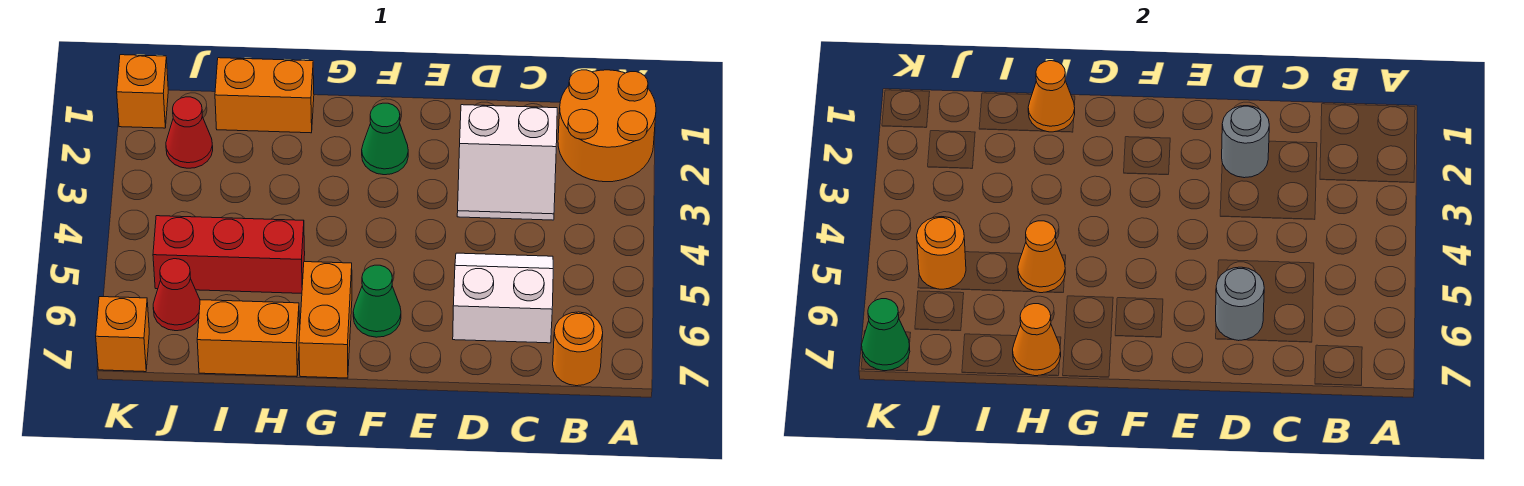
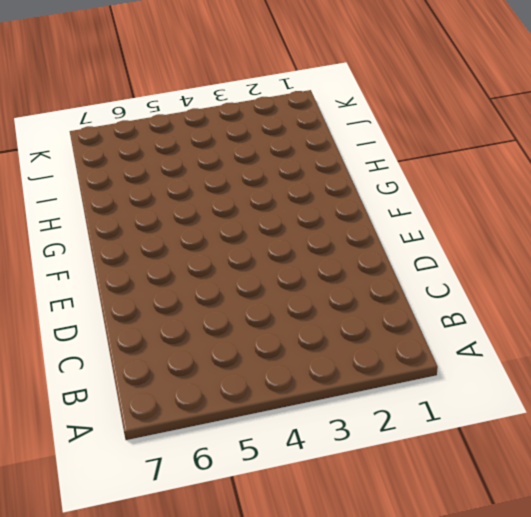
none -> orange round brick A1:B2 level 1
none -> orange round brick B7 level 1
none -> white slope C2:D3 level 1 top 2

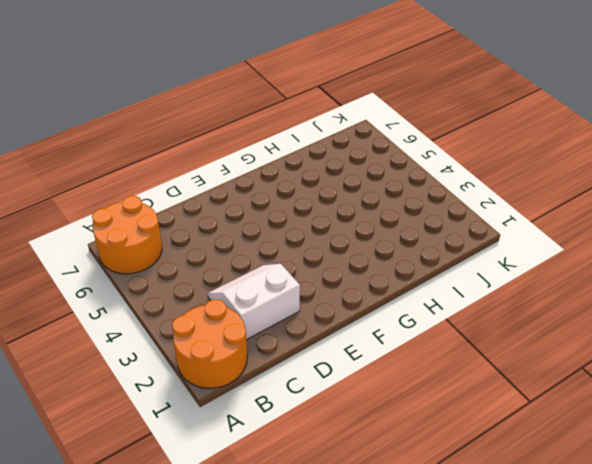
orange round brick A6:B7 level 1 -> orange round brick B7 level 1
none -> white slope C5:D6 level 1 top 6
none -> green cone F2 level 1
none -> green cone F6 level 1

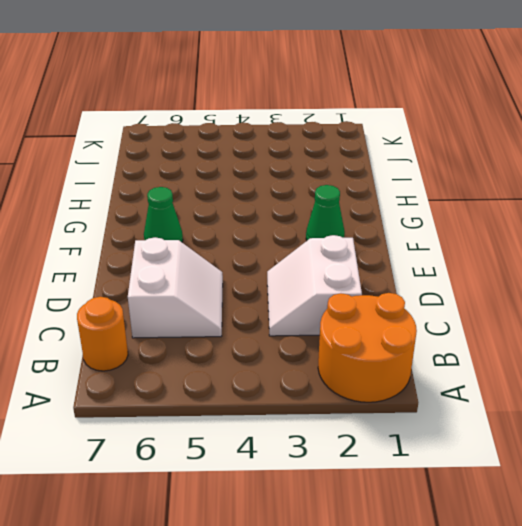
none -> orange brick G6:G7 level 1
none -> orange brick H1:I1 level 1
none -> red brick H5:J5 level 1

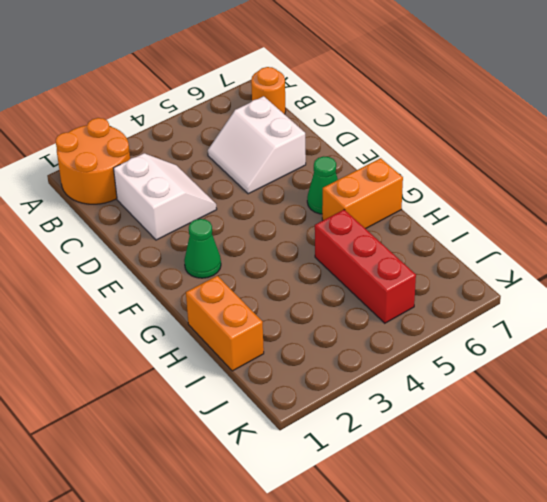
none -> orange brick H7:I7 level 1
none -> red cone J2 level 1
none -> red cone J6 level 1

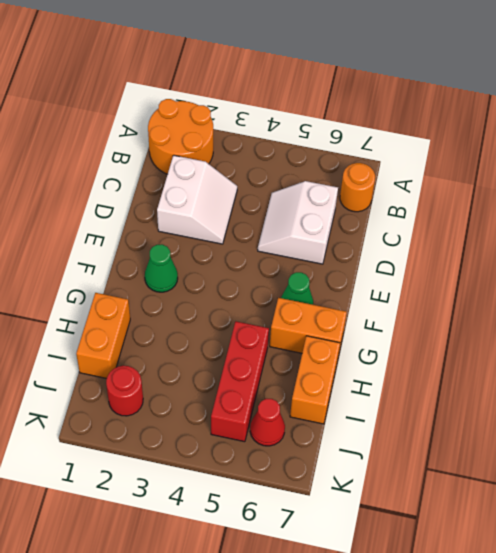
red round brick J2 level 1 -> red cone J2 level 1
none -> orange brick K1 level 1
none -> orange brick K7 level 1
none -> grey round brick D2 level 2

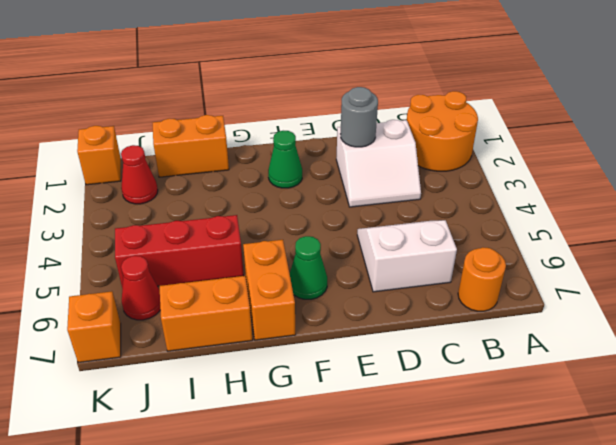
none -> grey round brick D6 level 2
none -> orange cone H1 level 2
none -> orange cone H5 level 2

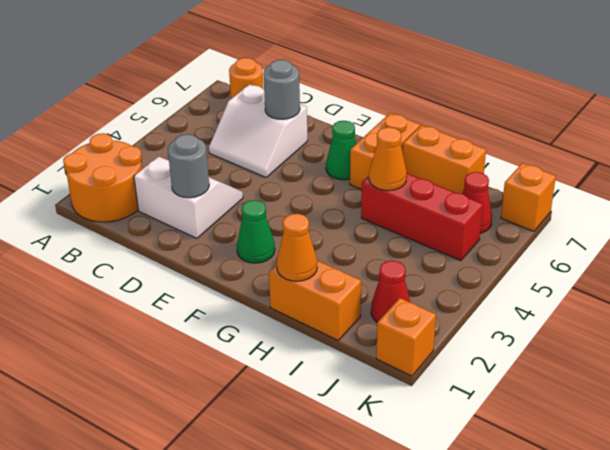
none -> orange cone H7 level 2
none -> orange round brick J5 level 2
none -> green cone K7 level 2

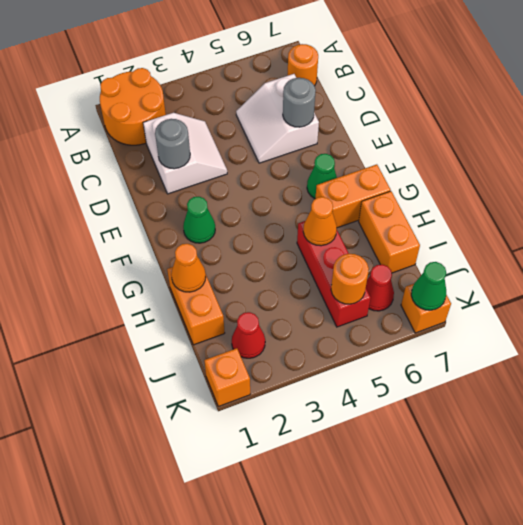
none -> orange cone H7 level 2

